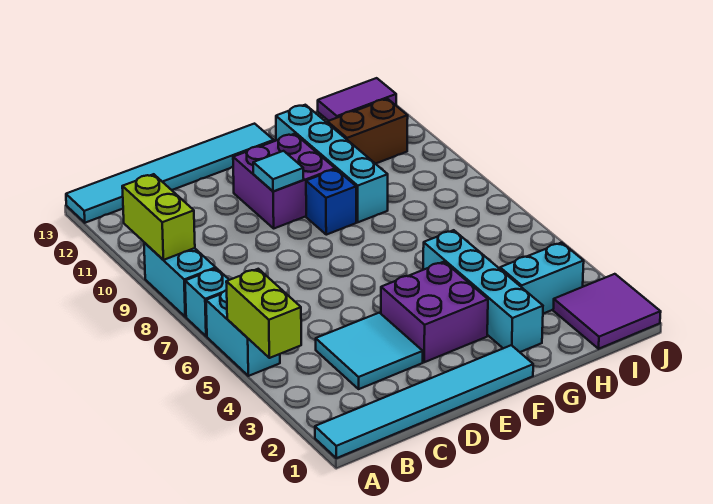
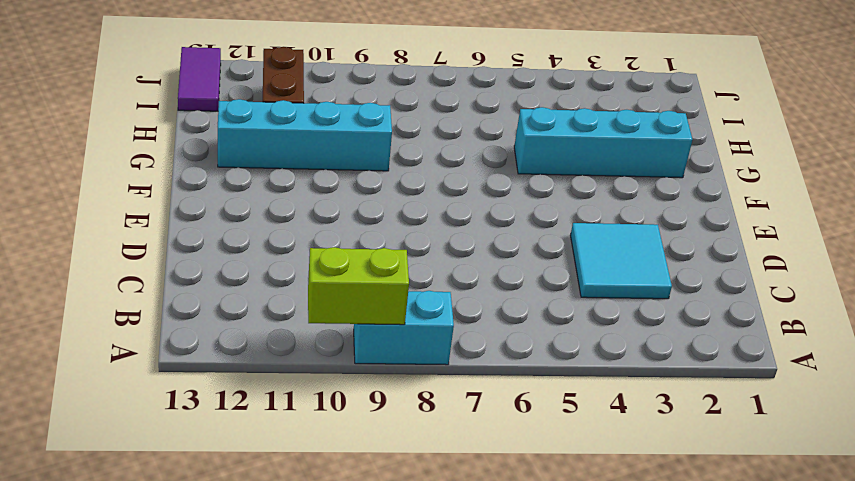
none -> cyan tile A1:F1 level 1
none -> cyan brick A5:A6 level 1
none -> cyan brick A7 level 1

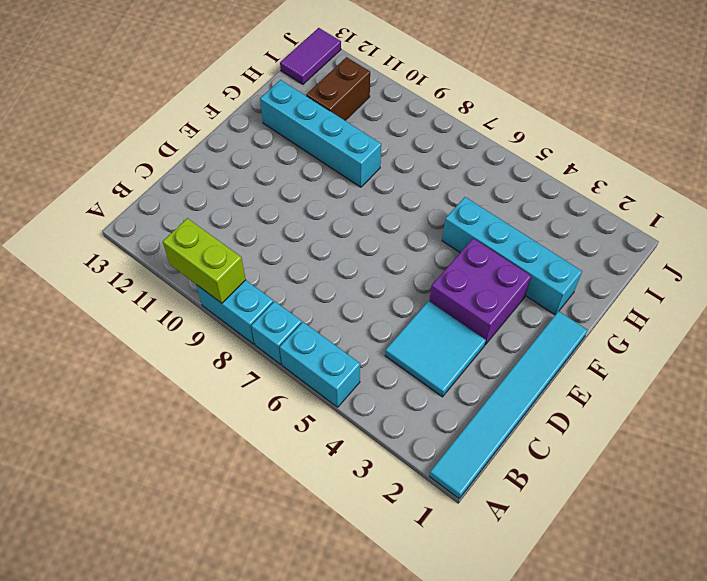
none -> cyan tile A13:F13 level 1
none -> purple brick E10:F11 level 1
none -> blue brick F9 level 1

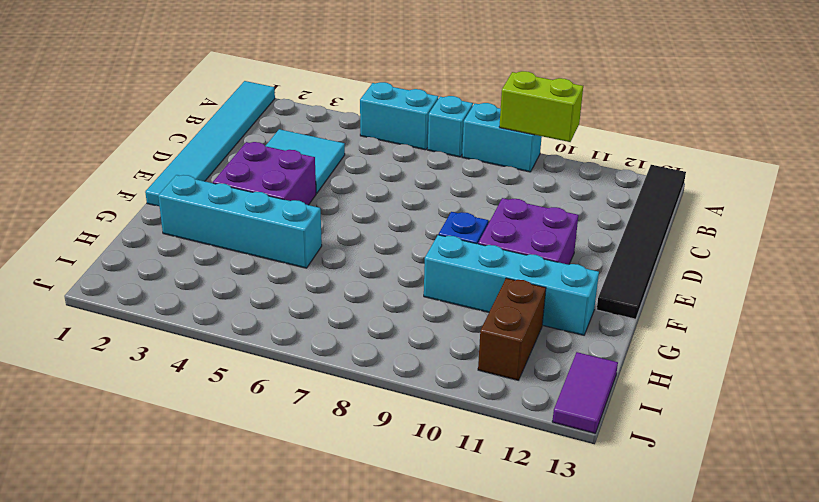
black tile A13:F13 level 1 -> cyan tile A13:F13 level 1
none -> cyan brick H3:I3 level 1
none -> purple tile I1:J2 level 1
none -> lime brick A4:A5 level 2

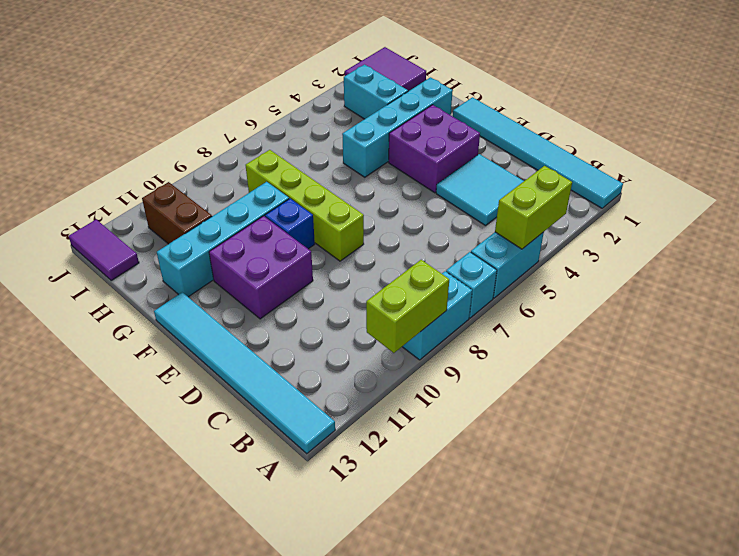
lime brick E8:H8 level 1 -> none
none -> cyan tile E10 level 2

